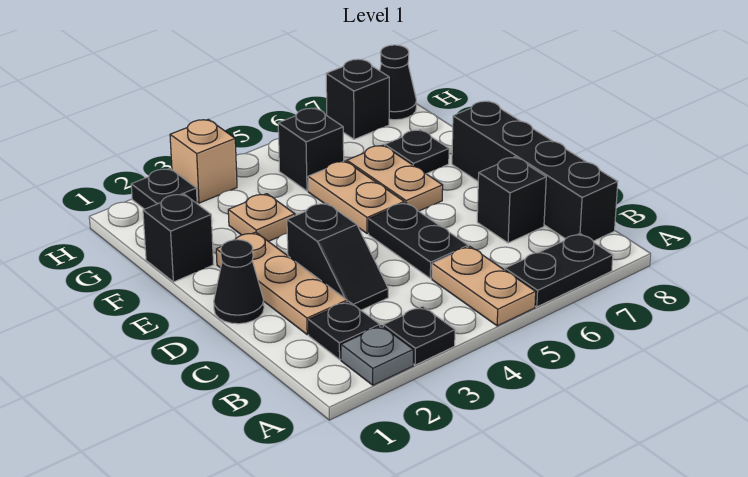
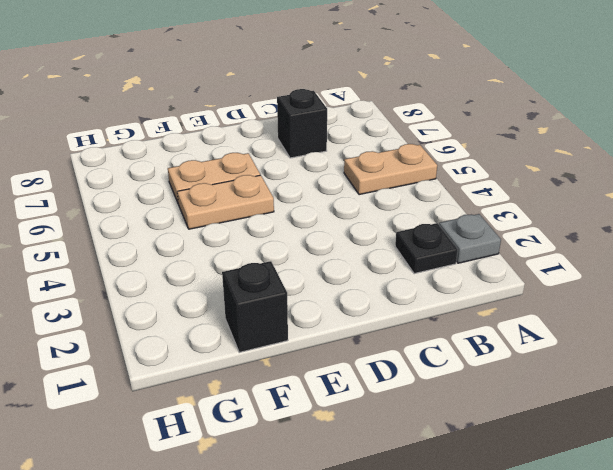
none -> black plate A3 level 1
none -> black plate A6:A7 level 1
none -> black brick B8:E8 level 1

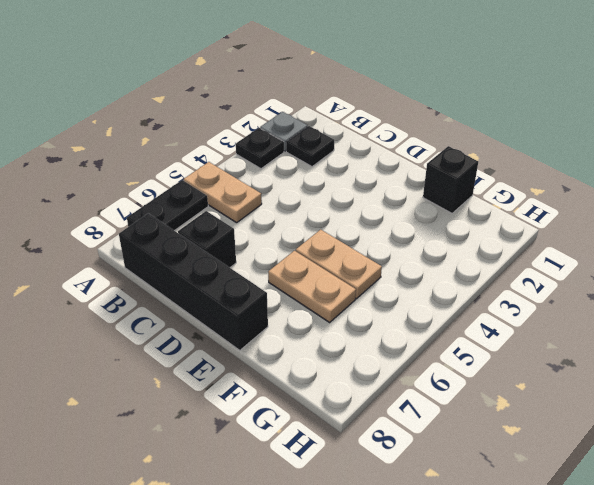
none -> tan plate C2:E2 level 1
none -> black slope C3:D3 level 1 top D
none -> black plate C5:D5 level 1

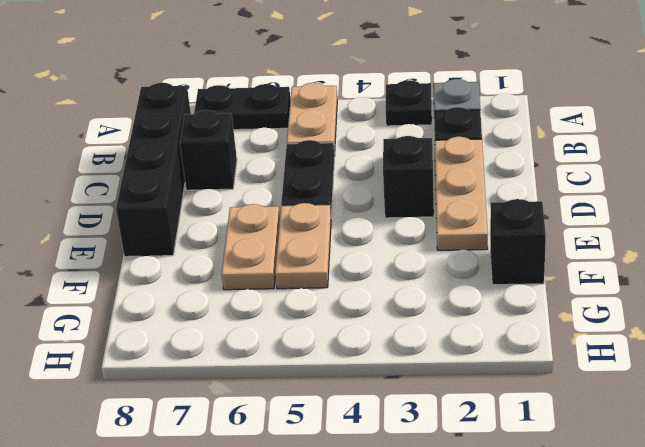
none -> black cone D1 level 1
none -> tan plate F3 level 1
none -> black plate F7 level 1

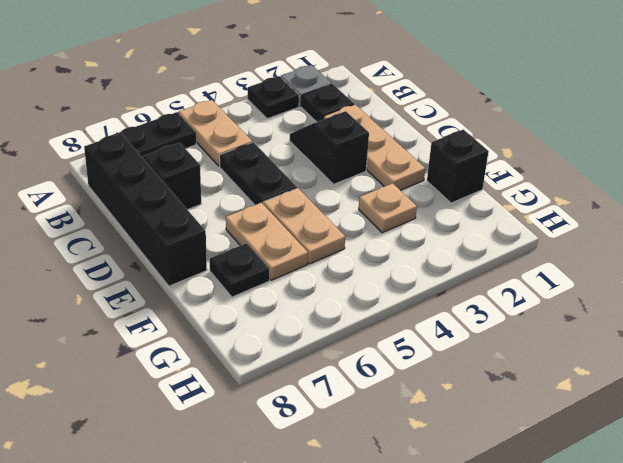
none -> black cone D1 level 1
none -> black brick G5 level 1
none -> black plate H2 level 1

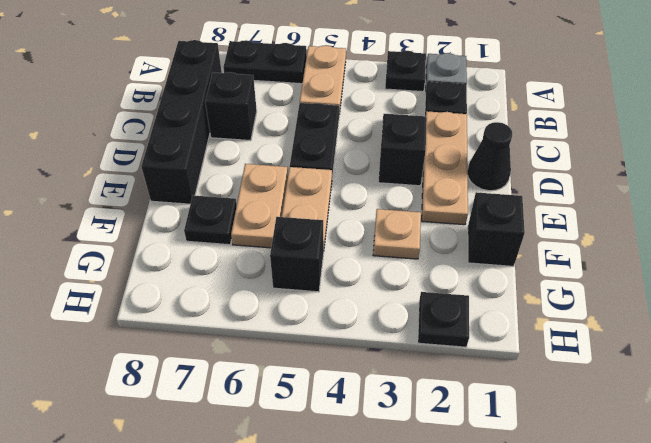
none -> tan brick H3 level 1
none -> black brick H7 level 1
none -> black cone H8 level 1

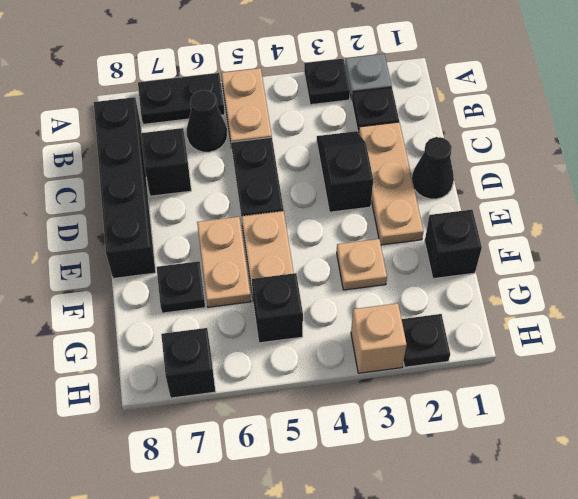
black cone B6 level 1 -> black cone H8 level 1

